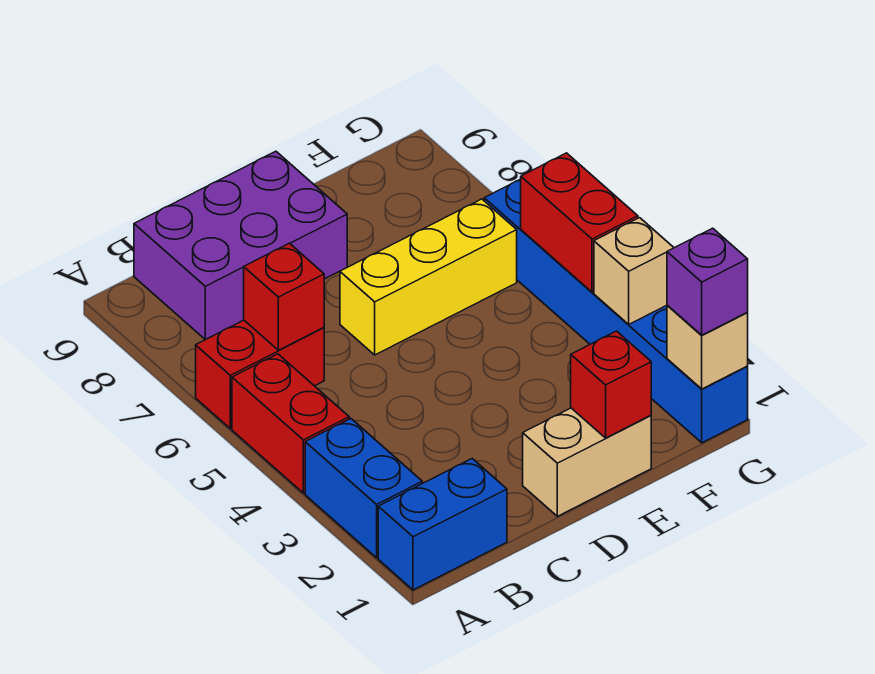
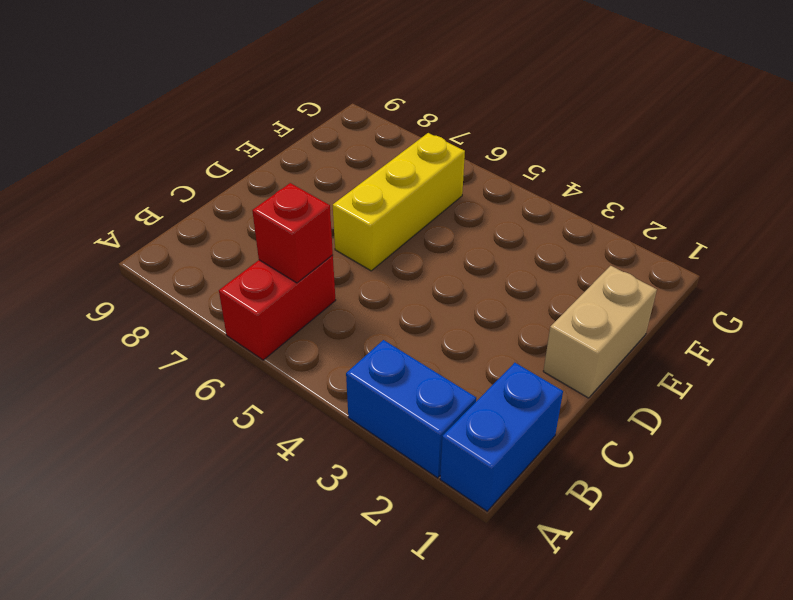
none -> red brick A4:A5 level 1
none -> purple brick B8:D9 level 1
none -> blue brick G1:G6 level 1

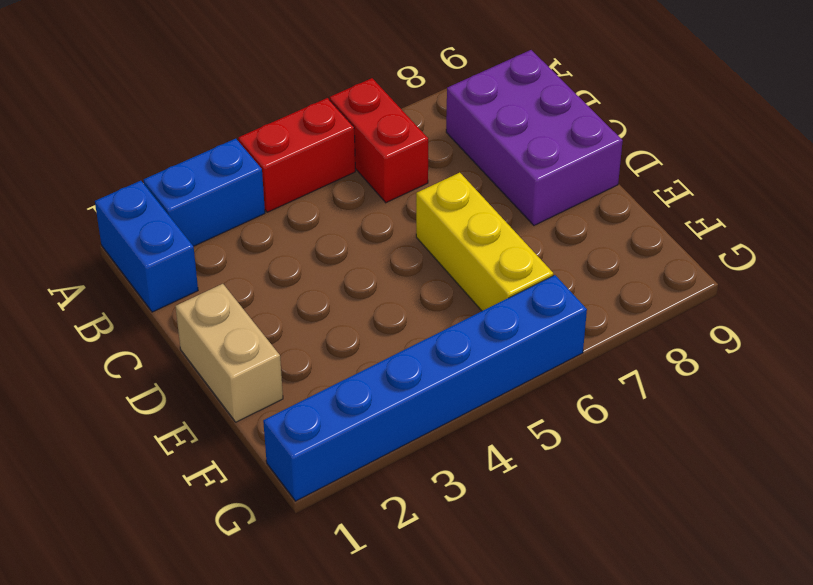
none -> red brick B6 level 2
none -> red brick E1 level 2
none -> tan brick G1 level 2

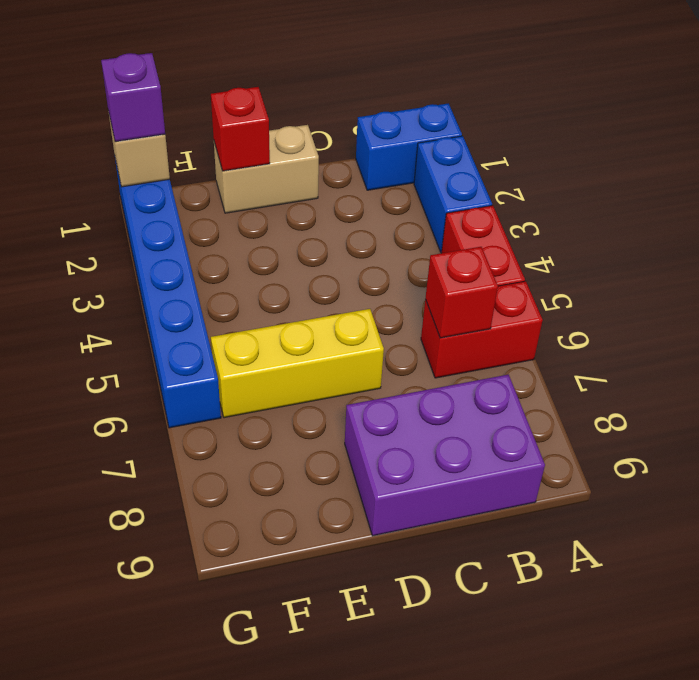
none -> tan brick G3 level 2
none -> red brick G4:G5 level 2

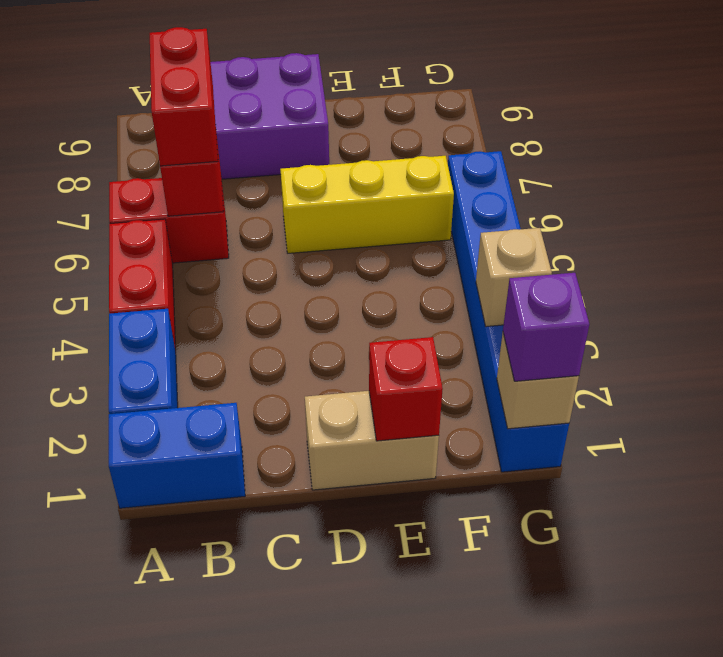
red brick B6:B7 level 3 -> red brick G4:G5 level 2

